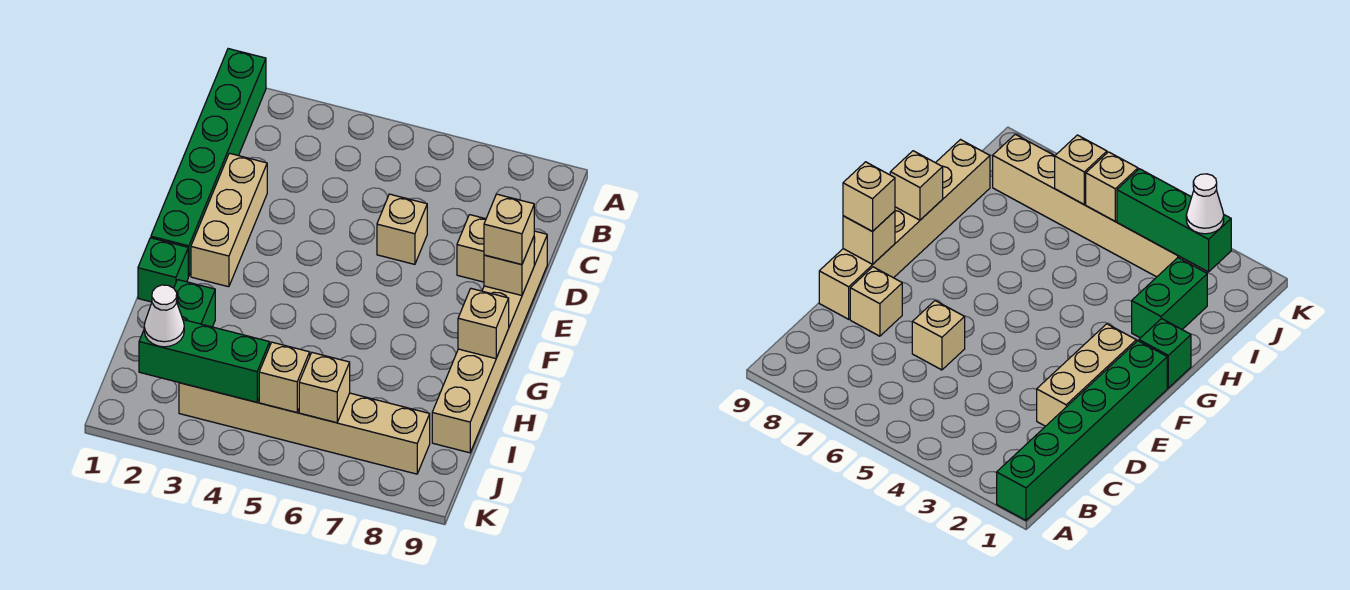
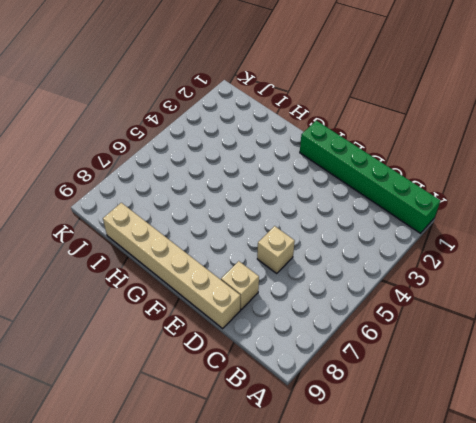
none -> tan brick D2:F2 level 1
none -> green brick G1 level 1
none -> green brick H2:I2 level 1

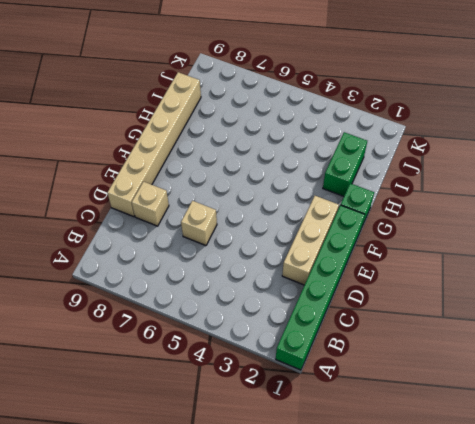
none -> tan brick J3:J8 level 1
none -> tan brick E9 level 2
none -> tan brick G9 level 2

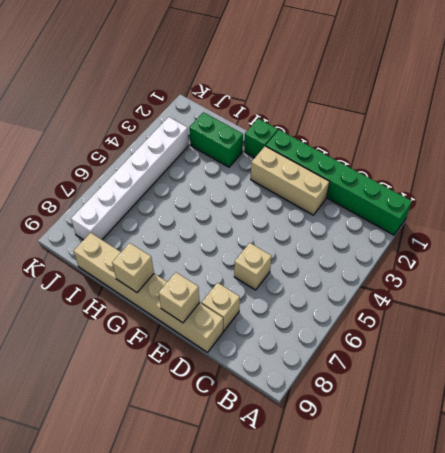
white brick J3:J8 level 1 -> tan brick J3:J8 level 1
none -> green brick J2:J4 level 2
none -> tan brick J5 level 2
none -> tan brick J6 level 2

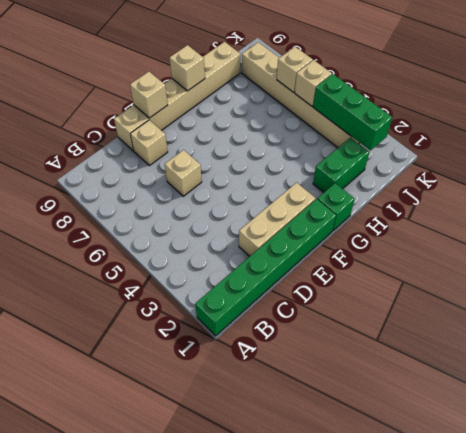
none -> tan brick E9 level 3
none -> white cone J2 level 3

